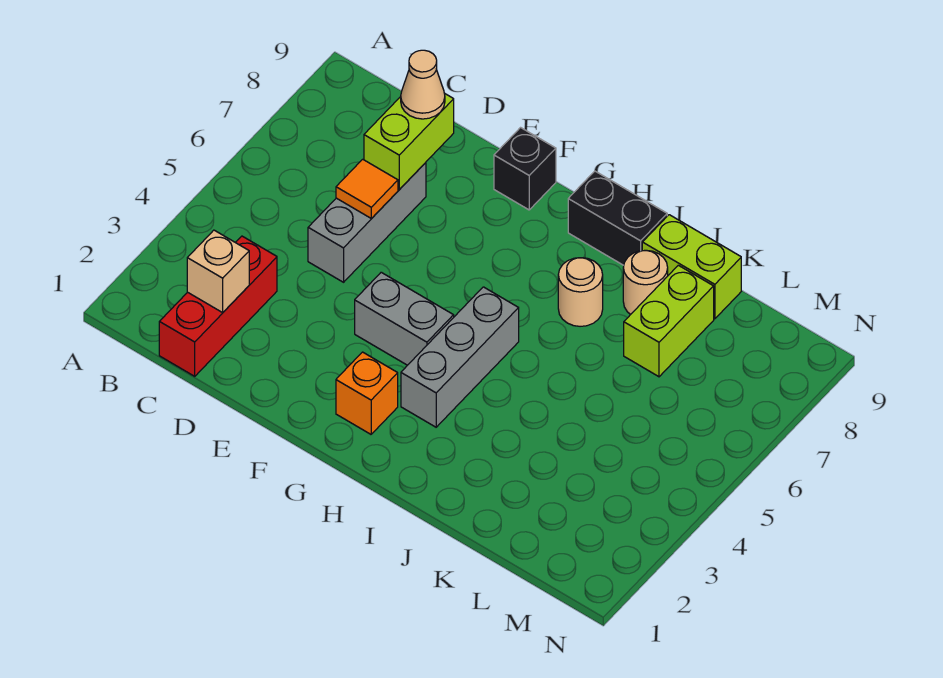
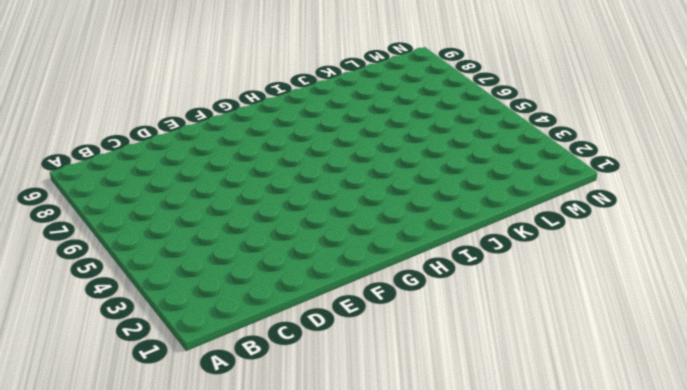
none -> red brick C1:C3 level 1
none -> grey brick D5:D7 level 1
none -> grey brick F4:G4 level 1

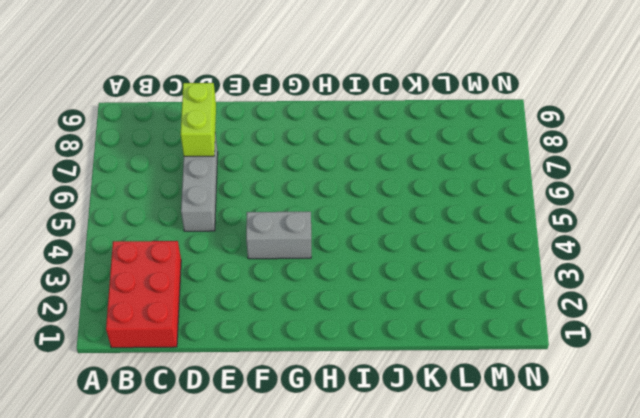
red brick B1:C3 level 1 -> red brick C1:C3 level 1
none -> black brick F9 level 1
none -> orange brick G2 level 1
none -> grey brick H3:H5 level 1

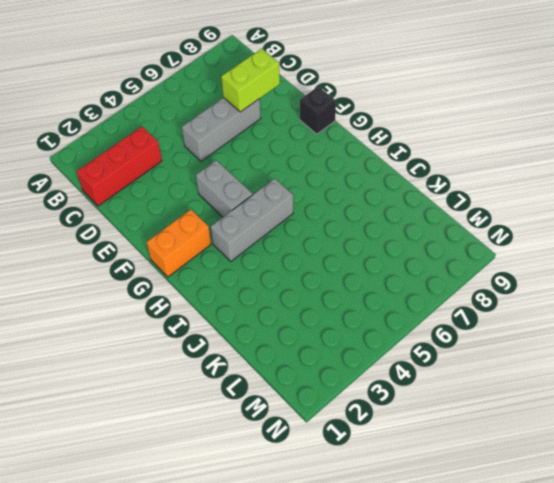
orange brick G1:G2 level 1 -> orange brick G2 level 1
none -> black brick H9:I9 level 1
none -> tan round brick I7 level 1
none -> tan round brick J8 level 1

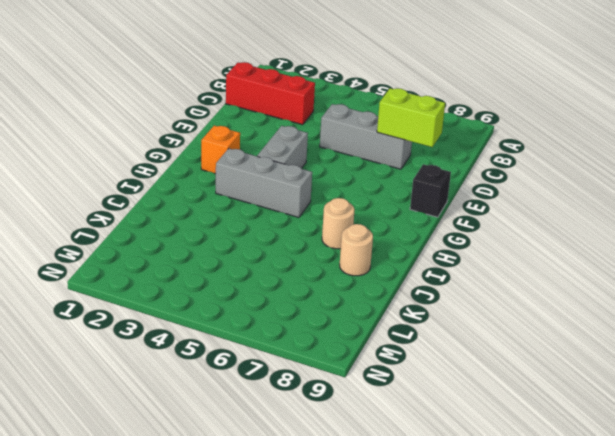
none -> black brick H9:I9 level 1
none -> lime brick J9:K9 level 1
none -> lime brick K7:K8 level 1

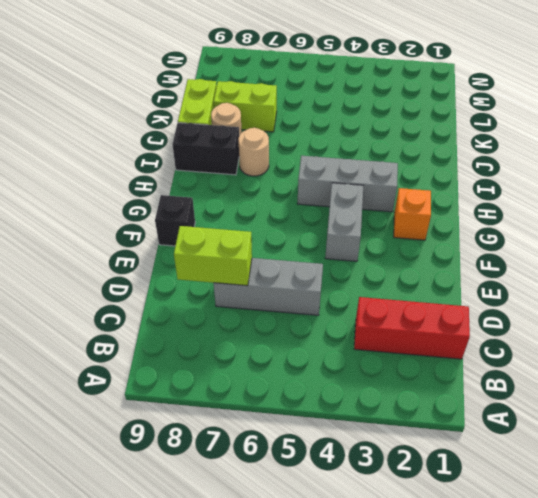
black brick I8:I9 level 1 -> black brick H9:I9 level 1
none -> tan brick C2 level 2
none -> orange tile D6 level 2
none -> tan cone D8 level 3

